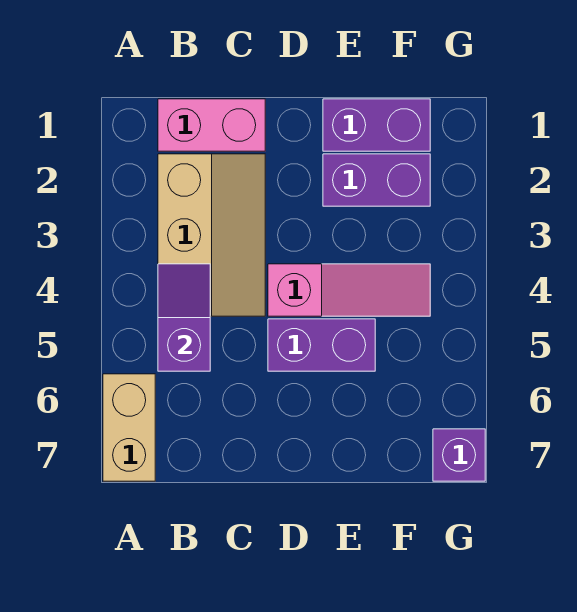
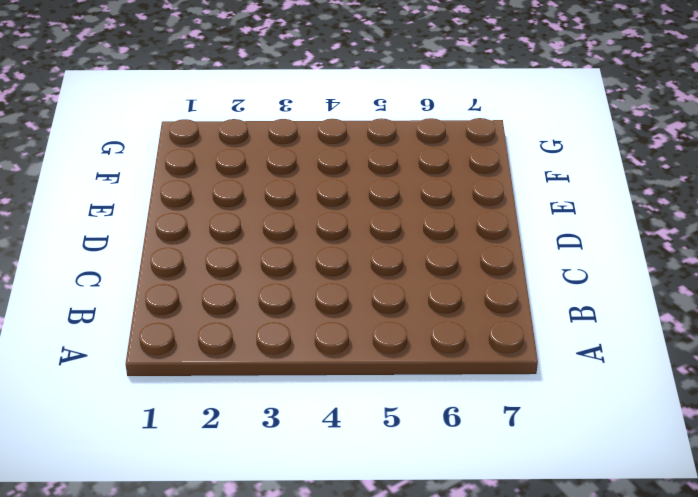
none -> tan brick A6:A7 level 1
none -> pink brick B1:C1 level 1

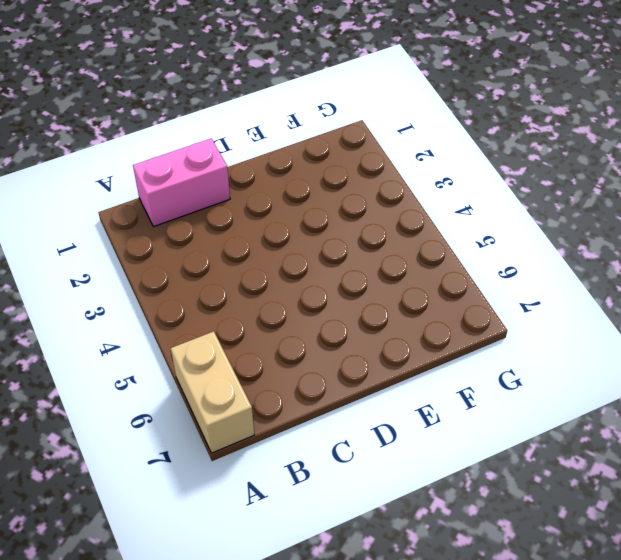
none -> tan slope B2:C4 level 1 top B
none -> pink slope D4:F4 level 1 top D

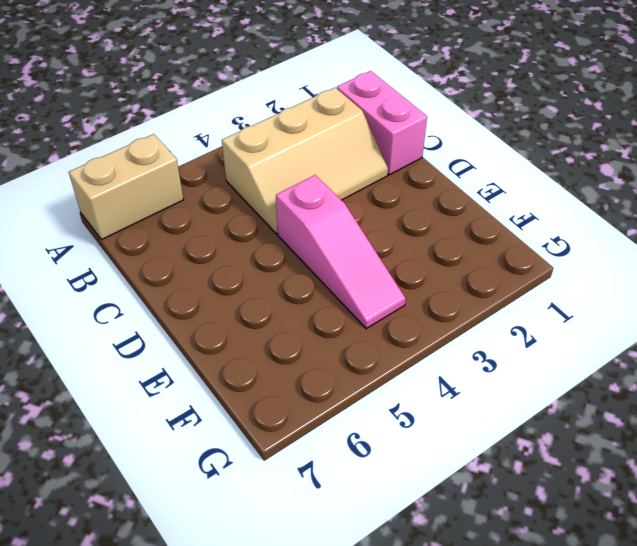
none -> purple brick D5:E5 level 1
none -> purple brick E1:F1 level 1

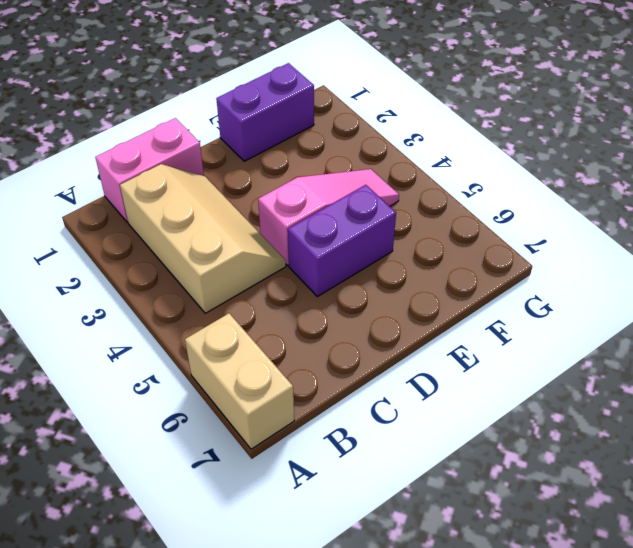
none -> purple brick E2:F2 level 1
none -> purple brick G7 level 1

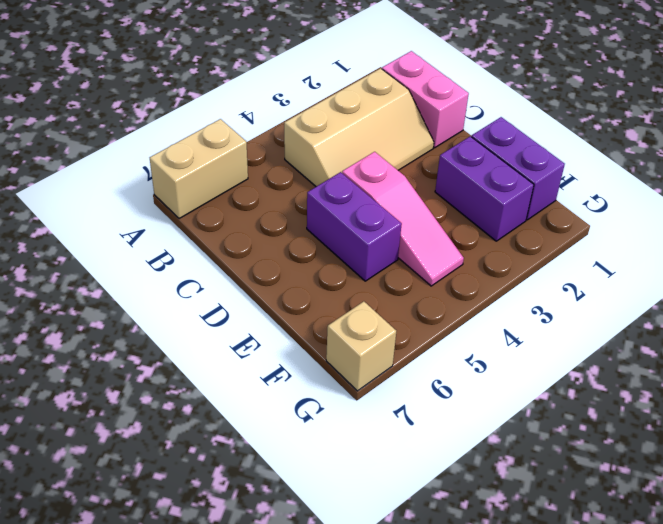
tan brick G7 level 1 -> purple brick G7 level 1
none -> purple slope B4:B5 level 2 top 5

